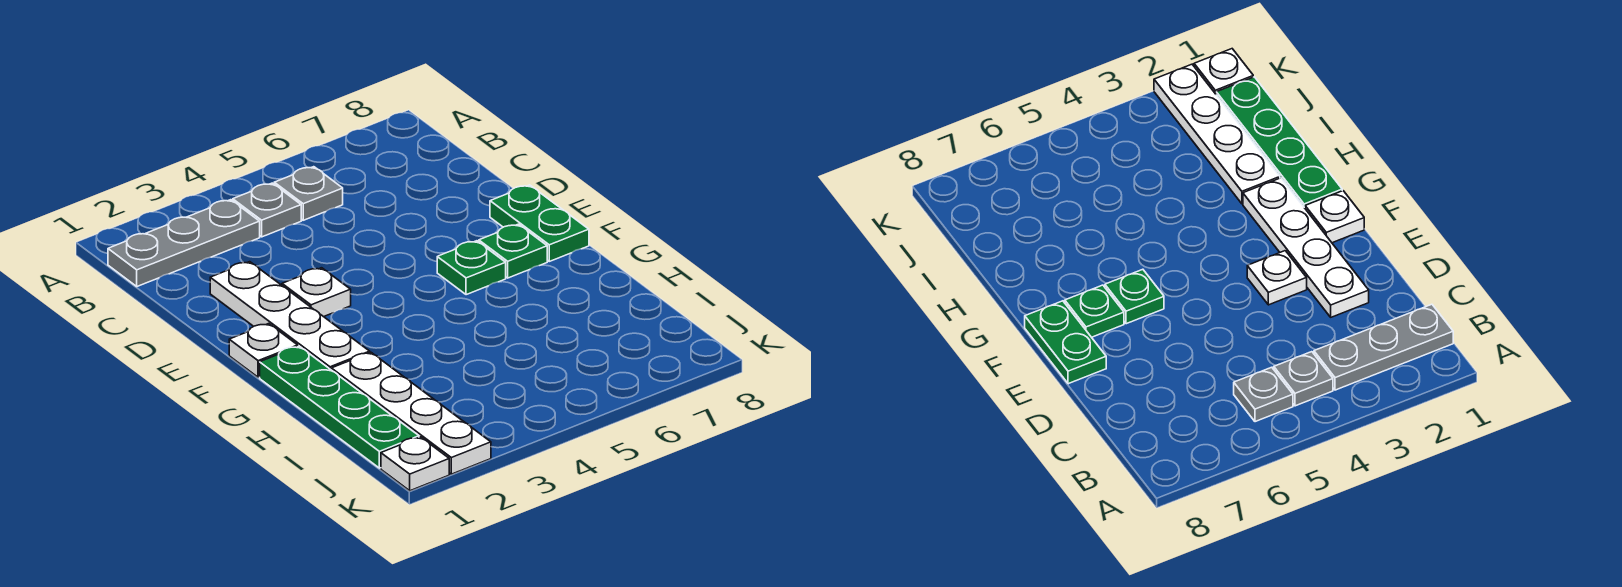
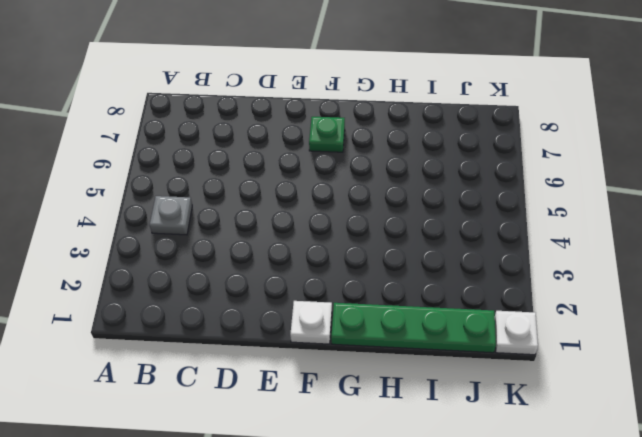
none -> grey plate B1:B3 level 1
none -> grey plate B5 level 1
none -> white plate D2:G2 level 1

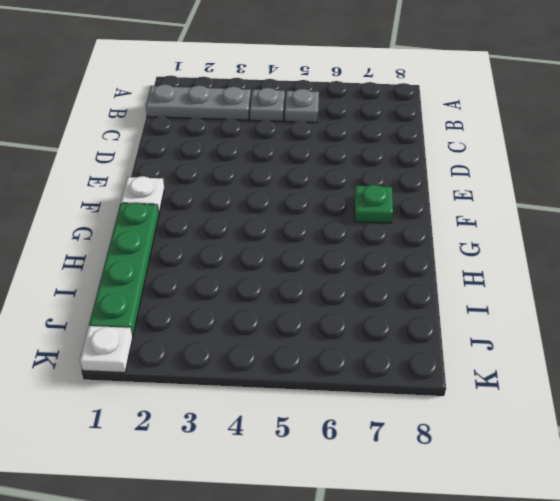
none -> white plate D2:G2 level 1
none -> white plate E3 level 1
none -> green plate E8:F8 level 1

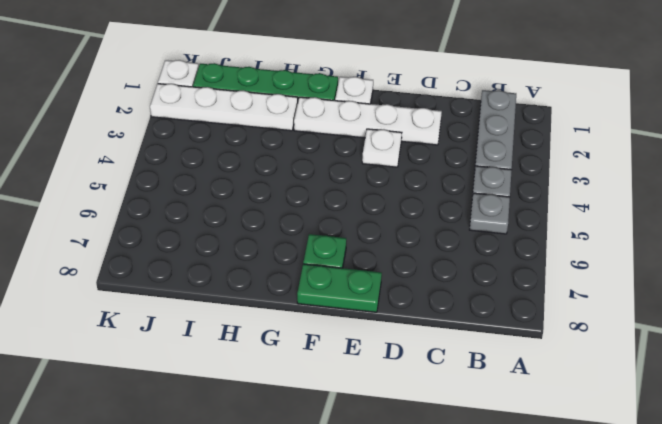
none -> green plate F6 level 1

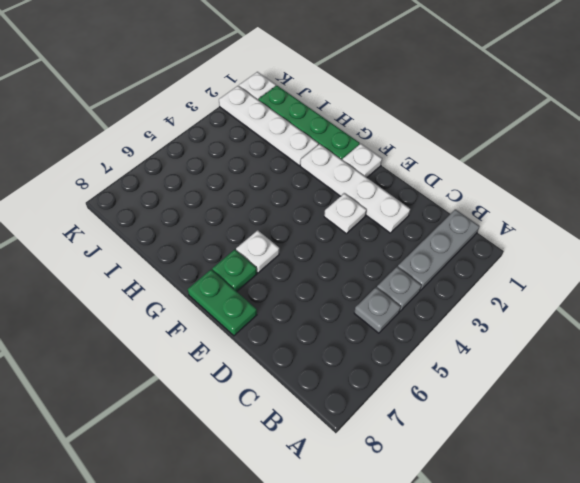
white plate F6 level 1 -> green plate F6 level 1

